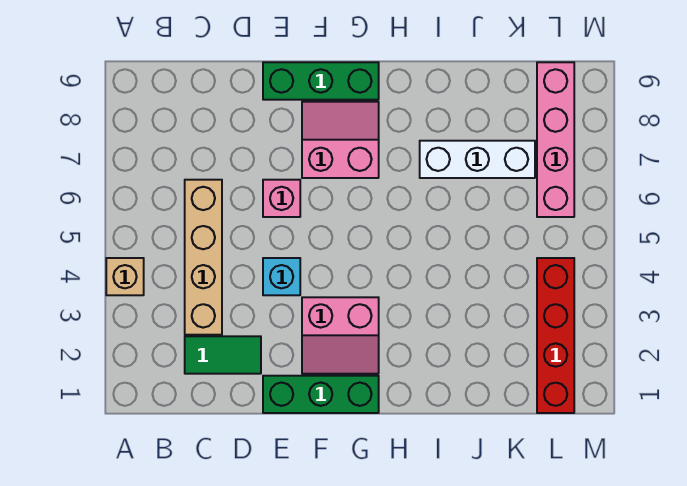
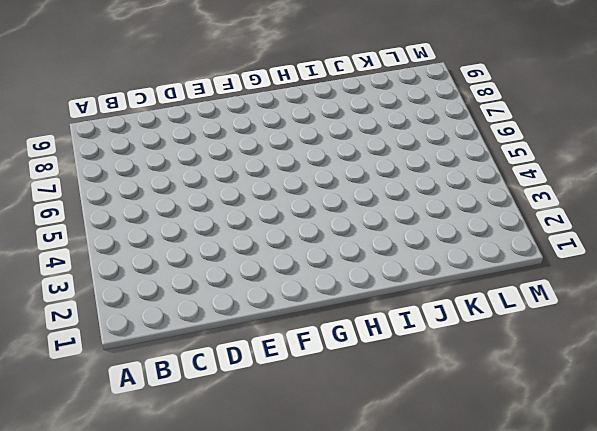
none -> tan brick A4 level 1
none -> green tile C2:D2 level 1
none -> tan brick C3:C6 level 1

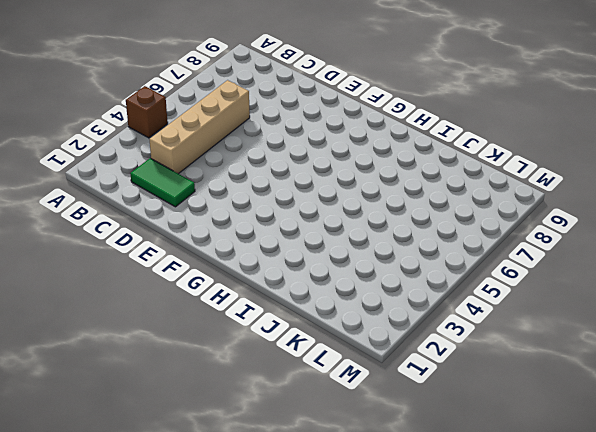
brown brick A4 level 1 -> tan brick A4 level 1
none -> green brick E1:G1 level 1
none -> cyan brick E4 level 1
none -> pink brick E6 level 1

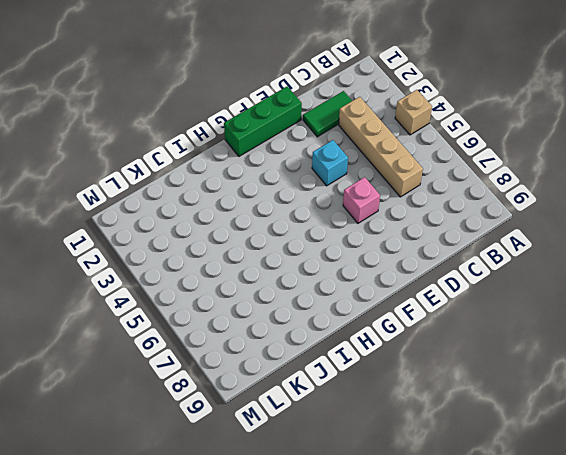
none -> green brick E9:G9 level 1
none -> pink slope F2:G3 level 1 top 3
none -> pink slope F7:G8 level 1 top 7

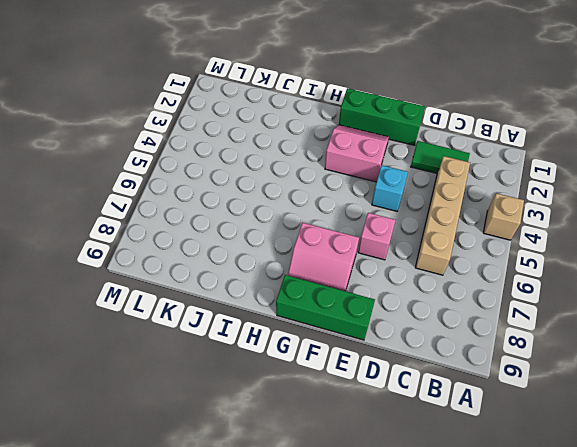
none -> white brick I7:K7 level 1
none -> red brick L1:L4 level 1
none -> pink brick L6:L9 level 1

